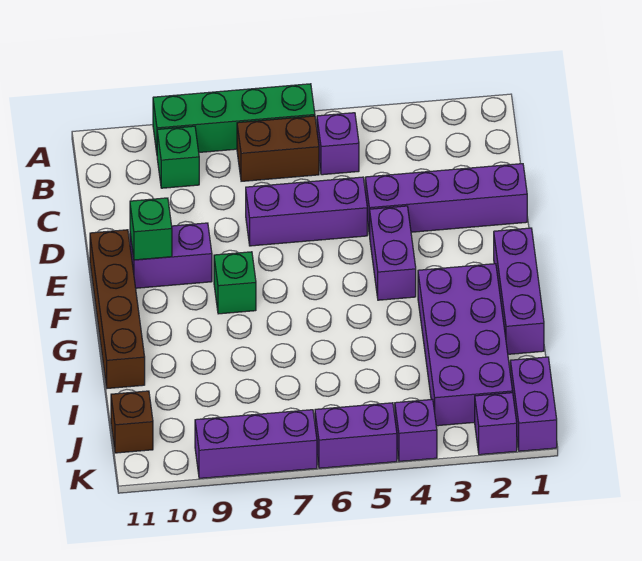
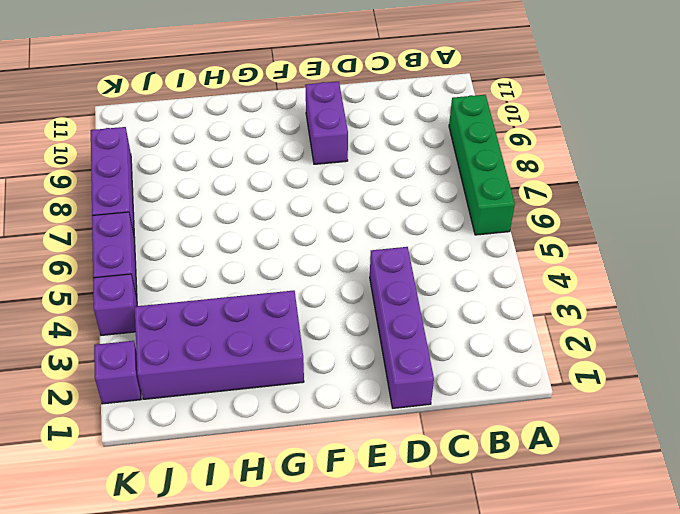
none -> purple brick B5 level 1
none -> brown brick B6:B7 level 1
none -> green brick B9 level 1

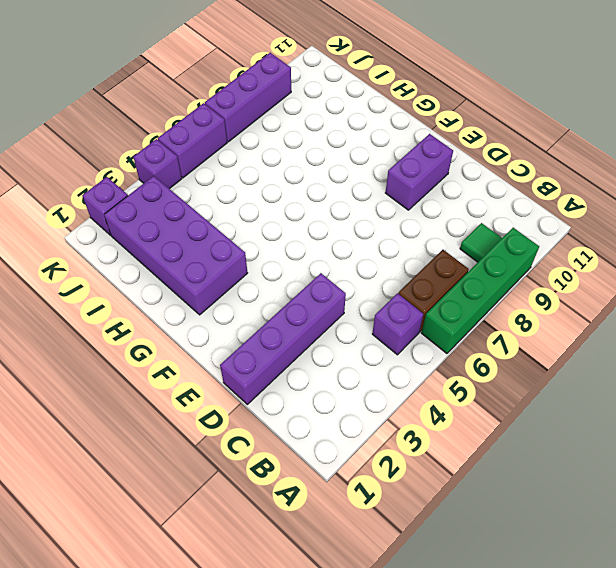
green tile B9 level 1 -> green brick B9 level 1
none -> purple brick D5:D7 level 1
none -> purple brick E4:F4 level 1
none -> brown brick E11:H11 level 1

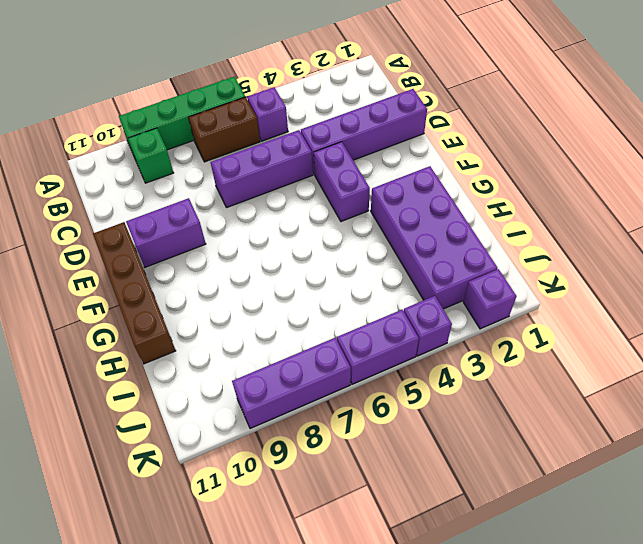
none -> purple brick F1:H1 level 1
none -> green brick F8 level 1
none -> purple brick J1:K1 level 1

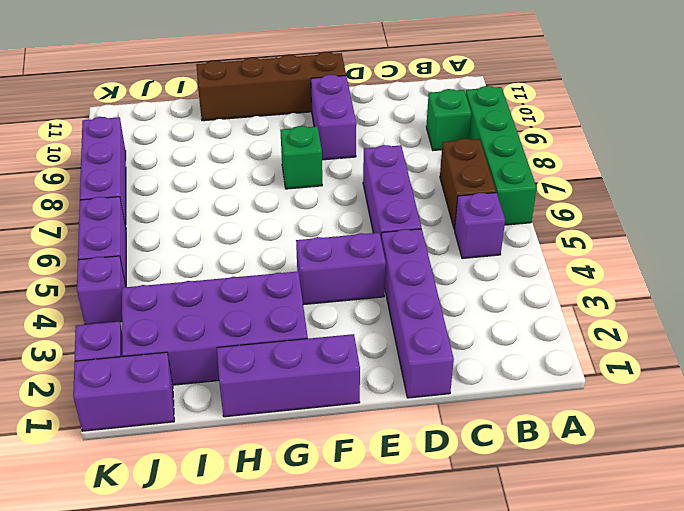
none -> brown brick J11 level 1
none -> green brick E10 level 2

